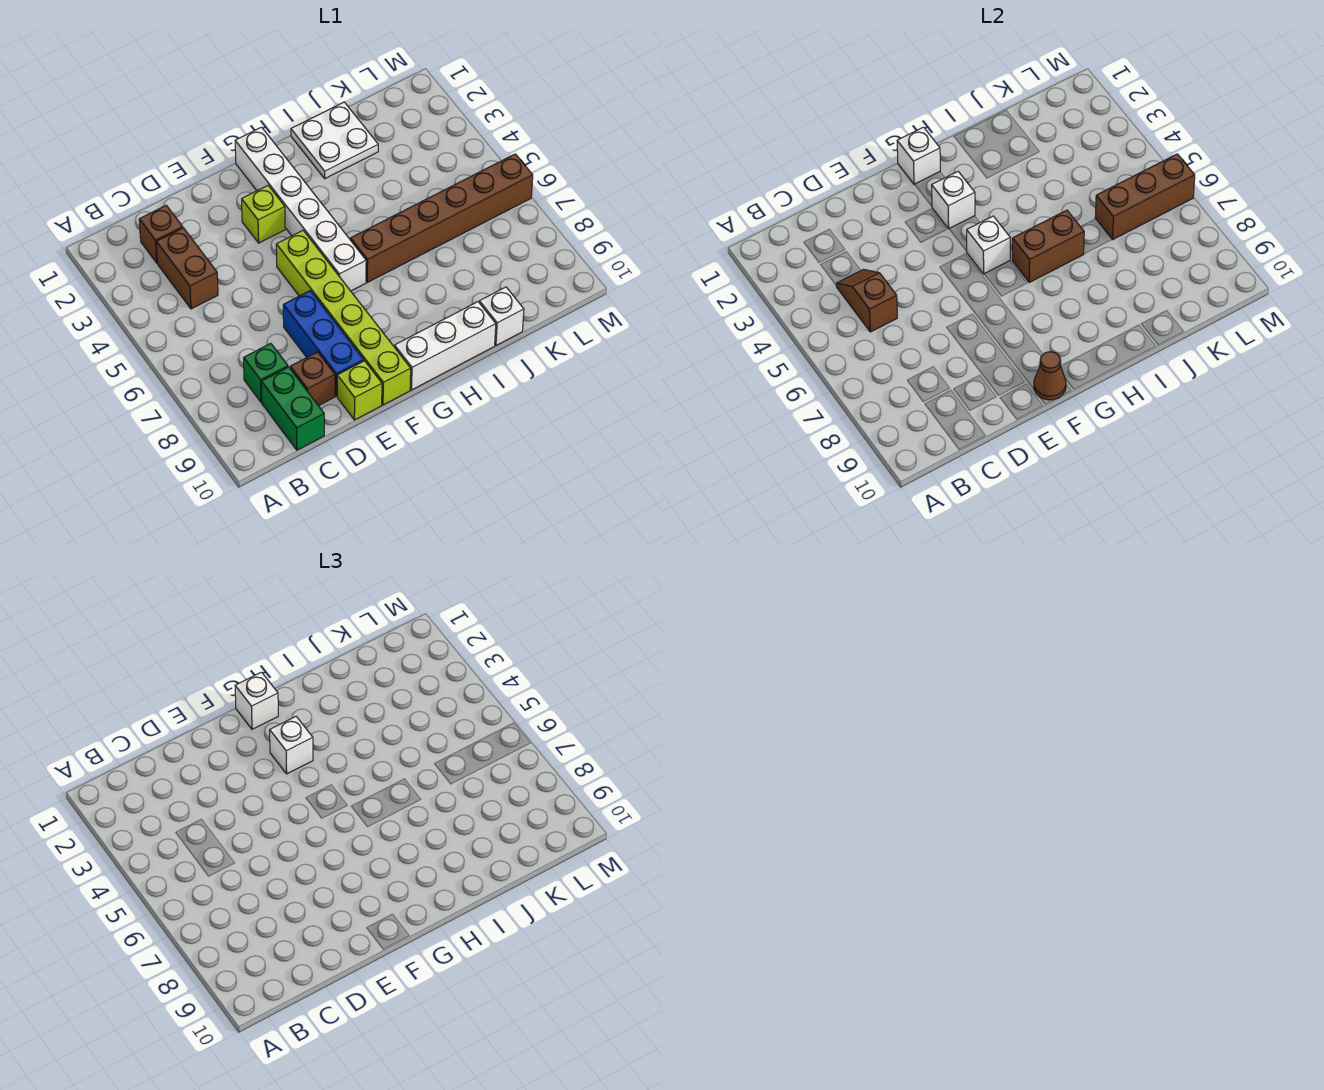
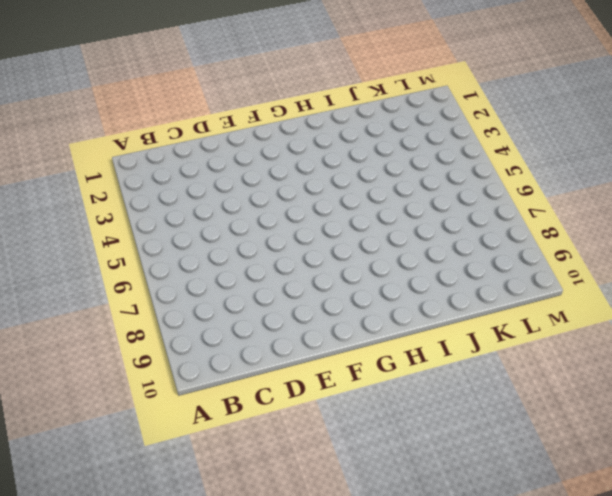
none -> brown brick C2 level 1
none -> brown brick C3:C4 level 1
none -> green brick C8 level 1

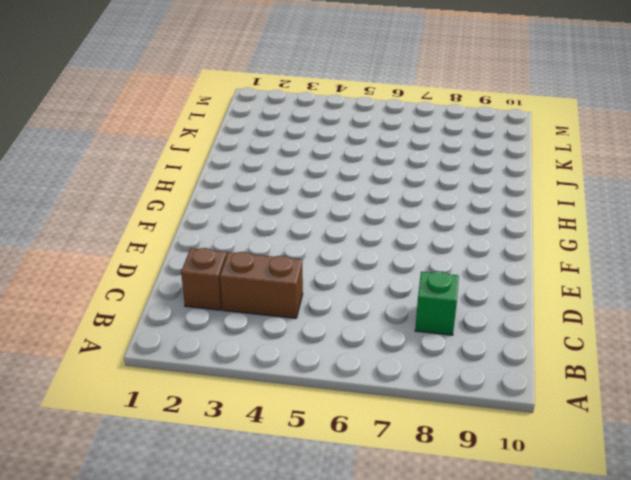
none -> green brick C9:C10 level 1
none -> brown brick D9 level 1
none -> blue brick E7:E9 level 1

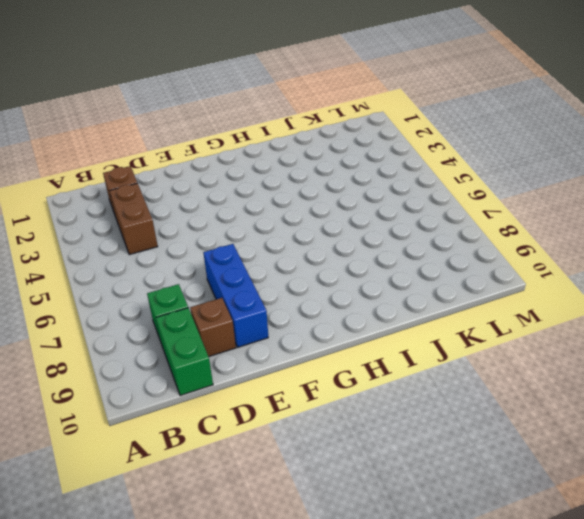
none -> lime brick E10 level 1
none -> lime brick F3 level 1
none -> lime brick F5:F10 level 1

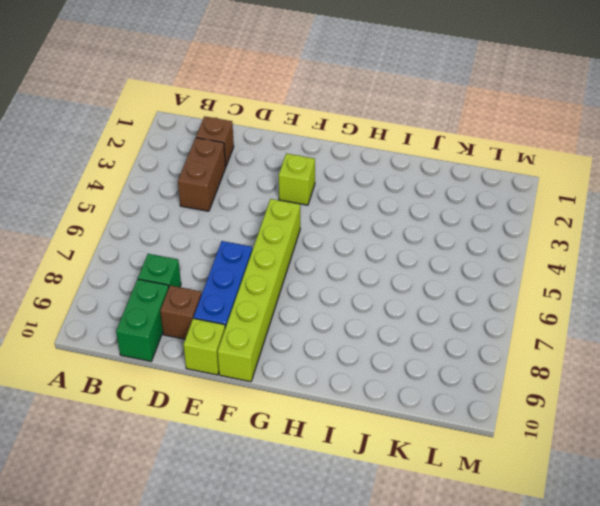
none -> white brick G1:G6 level 1
none -> white brick G10:I10 level 1
none -> brown brick H6:M6 level 1

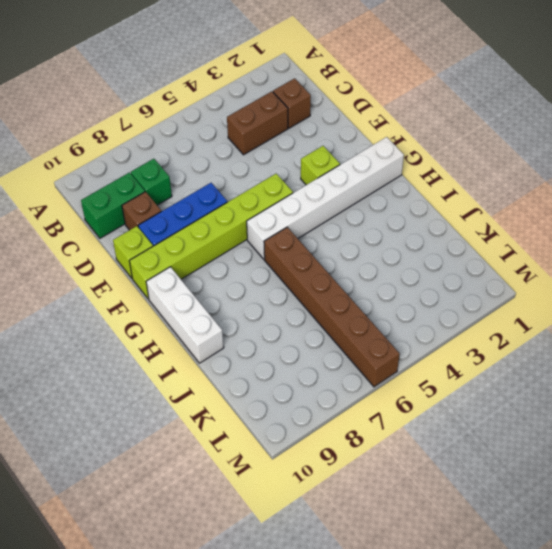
none -> white plate I1:J2 level 1
none -> white brick J10 level 1
none -> brown slope C4:C5 level 2 top 5

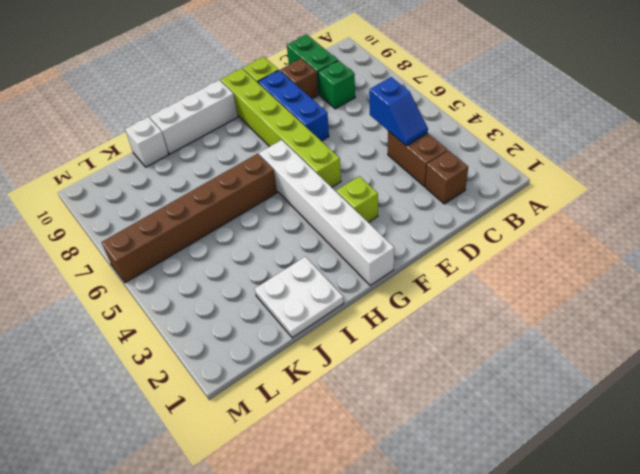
blue slope C4:C5 level 2 top 5 -> brown slope C4:C5 level 2 top 5
none -> brown cone F10 level 2
none -> white brick G1 level 2
none -> white brick G3 level 2

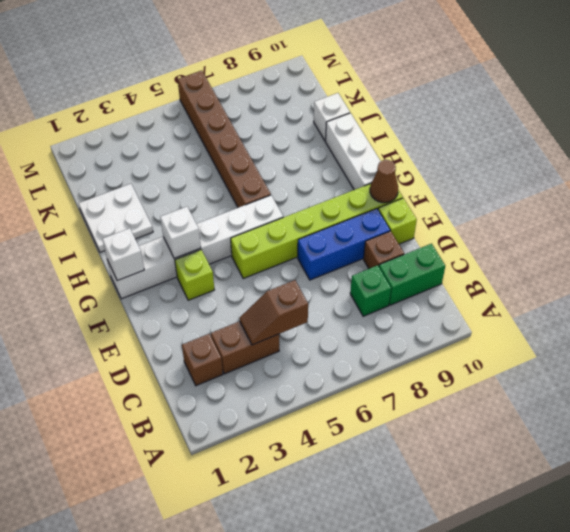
none -> white brick G5 level 2
none -> brown brick H6:I6 level 2
none -> brown brick K6:M6 level 2

